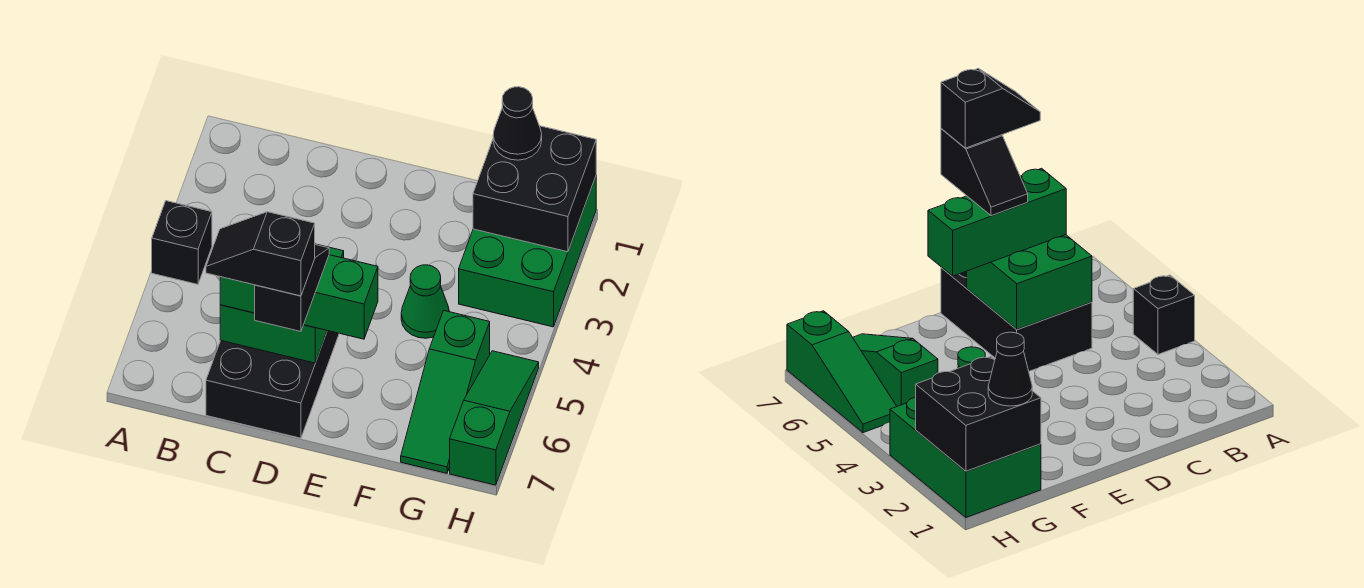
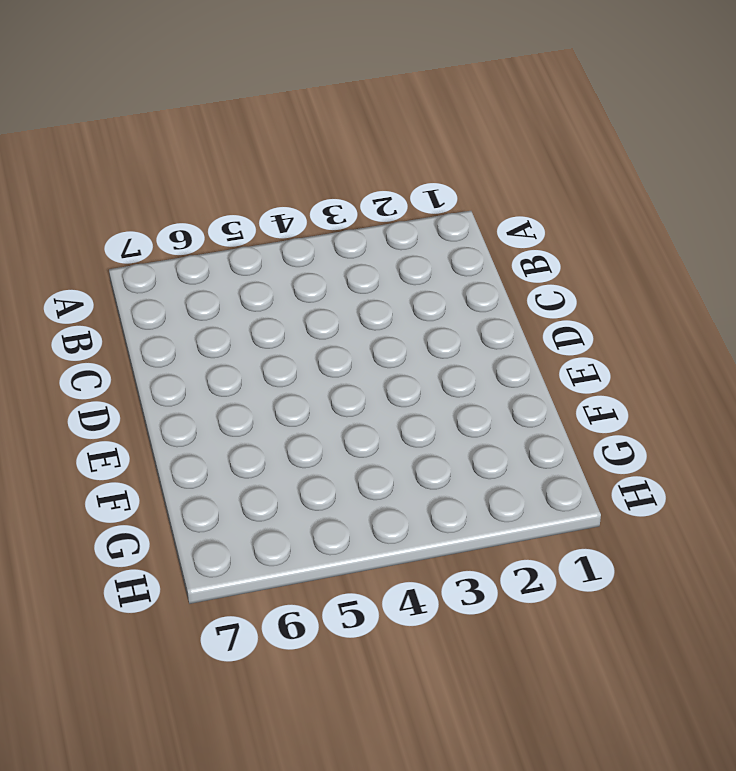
none -> black brick A4 level 1
none -> black brick C5:D7 level 1
none -> green cone F4 level 1

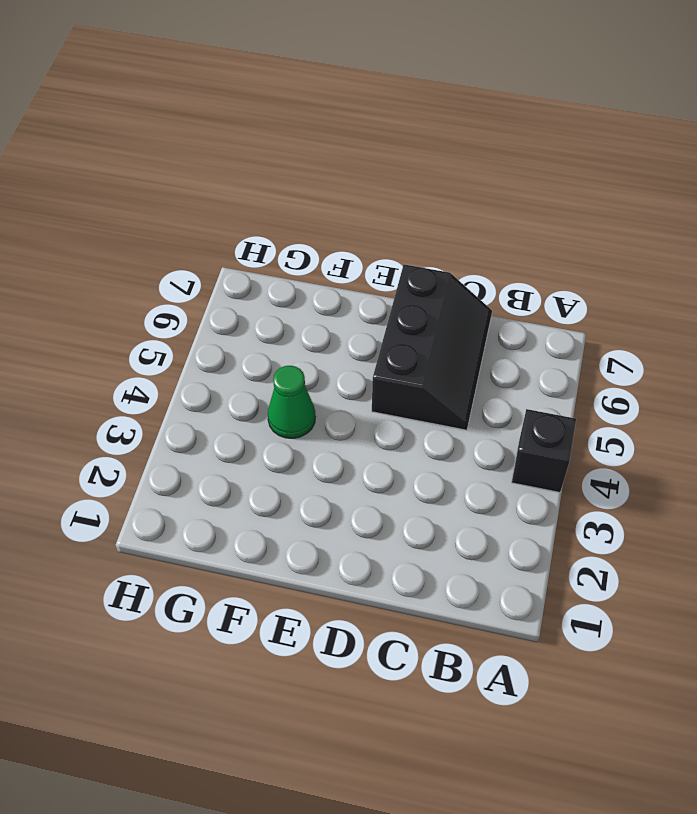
black slope C5:D7 level 1 top D -> black brick C5:D7 level 1
none -> green brick G1:H3 level 1
none -> green slope G5:G7 level 1 top 5
none -> green slope H5:H7 level 1 top 7

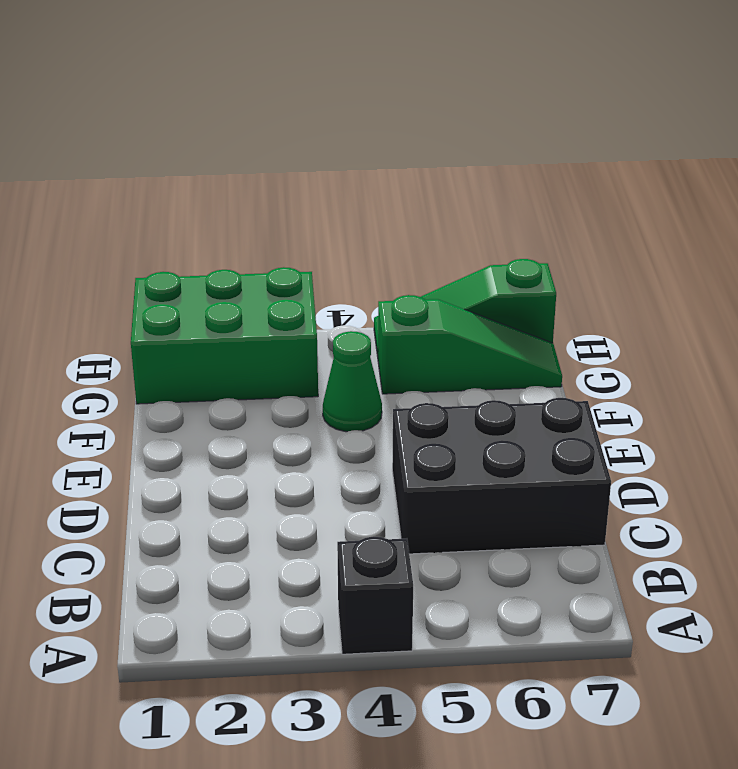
none -> green brick C5:D6 level 2
none -> black brick G1:H2 level 2
none -> green brick C6:E6 level 3

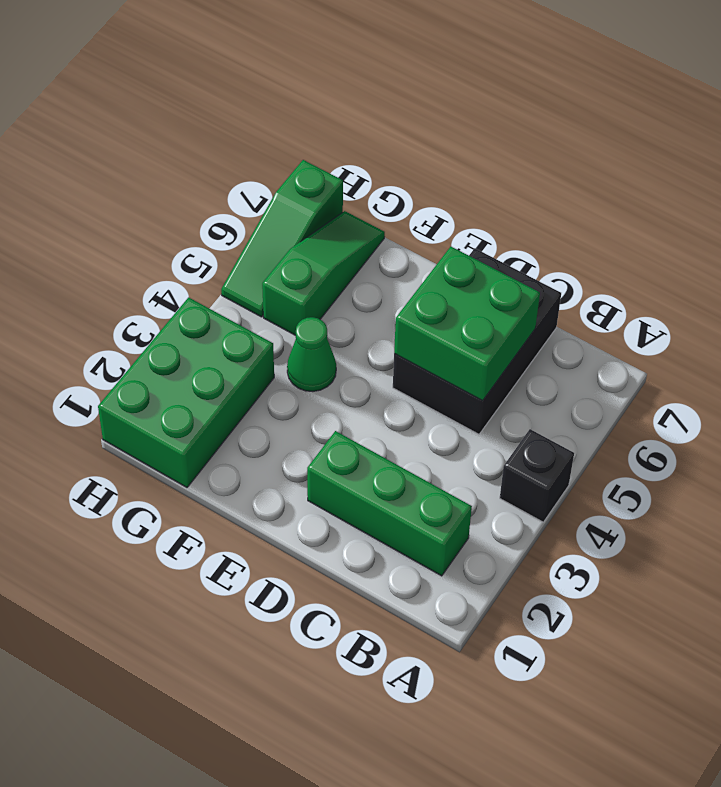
green brick B2:D2 level 1 -> green brick C6:E6 level 3
none -> black brick G1:H2 level 2
none -> black cone G1 level 3
none -> black slope D6:D7 level 4 top 7

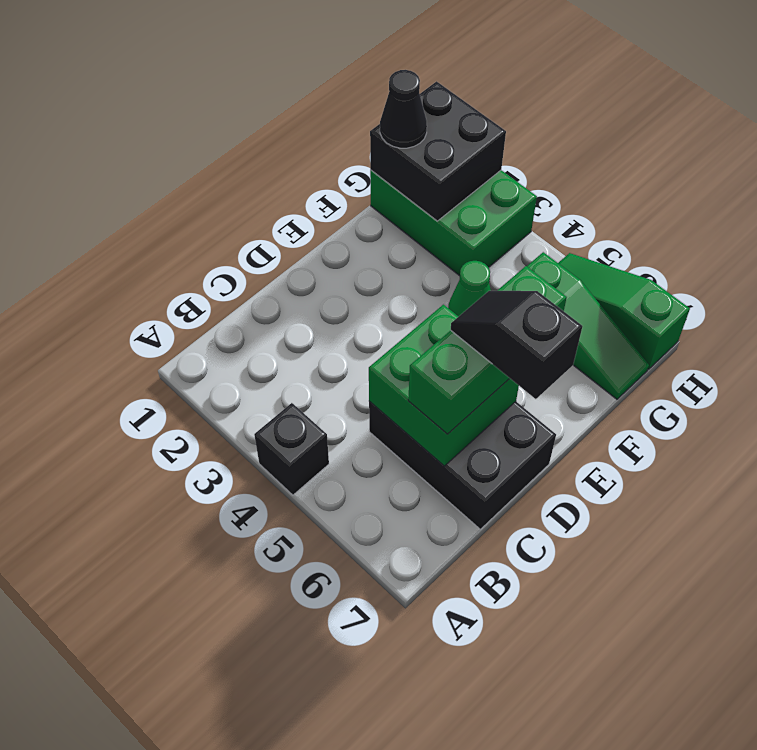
none -> black slope C7:D7 level 5 top D

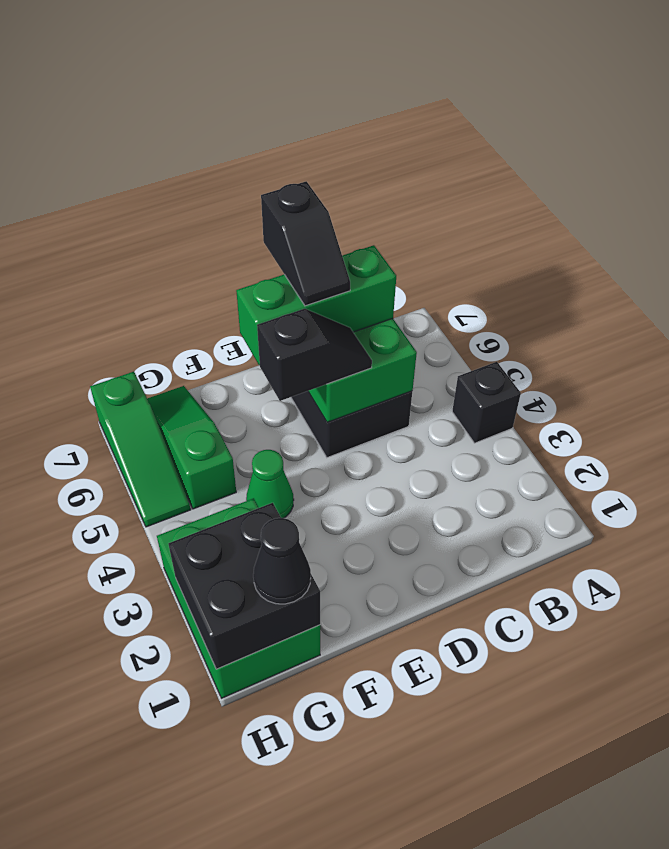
black slope D5:E5 level 3 top E -> black slope C7:D7 level 5 top D

